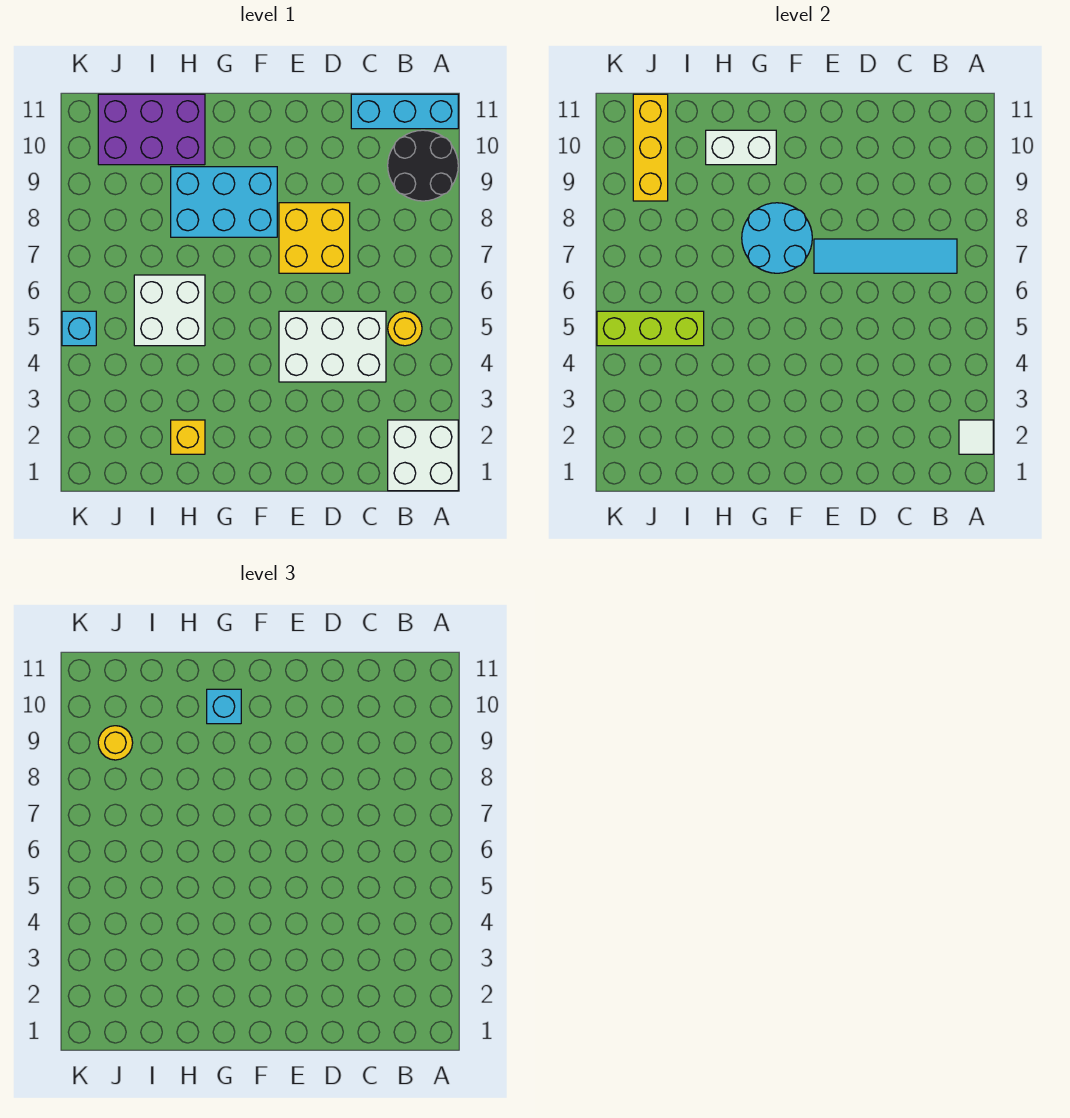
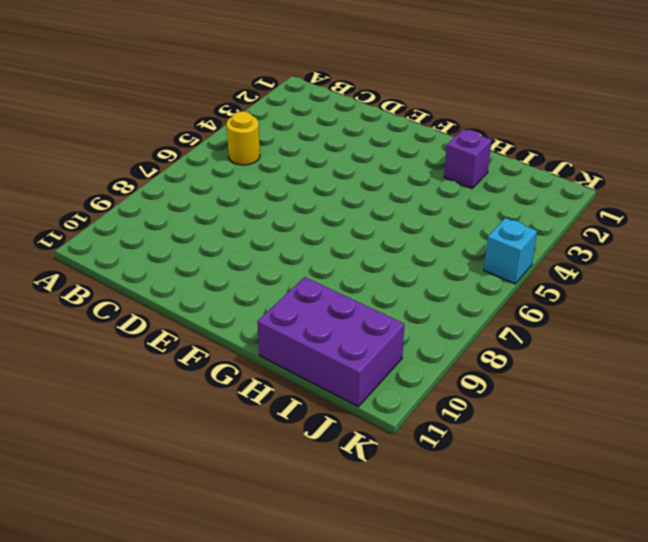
purple brick H2 level 1 -> yellow brick H2 level 1
none -> white brick A1:B2 level 1
none -> black round brick A9:B10 level 1
none -> cyan brick A11:C11 level 1

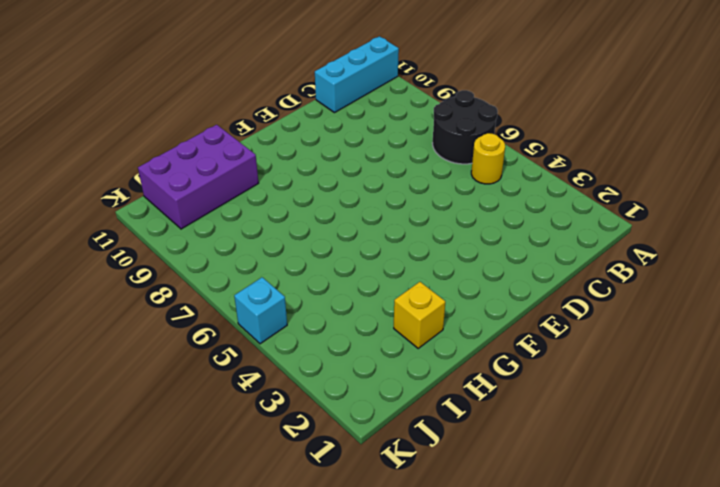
black round brick A6:B7 level 1 -> black round brick A9:B10 level 1
none -> white brick A1:B2 level 1
none -> white brick C4:E5 level 1
none -> yellow brick D7:E8 level 1

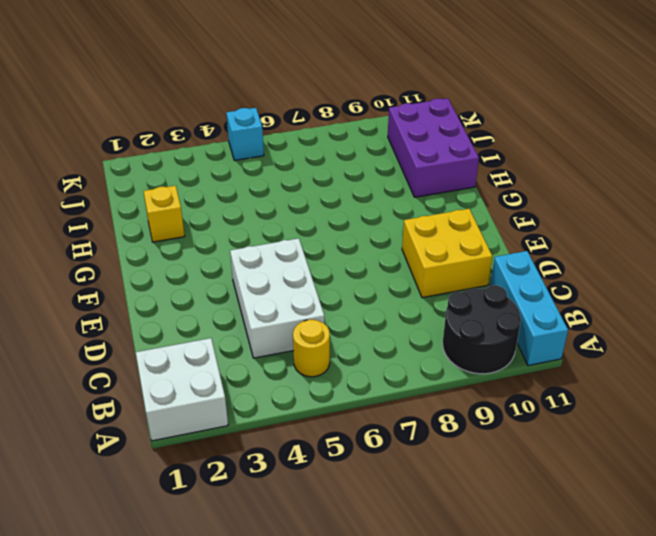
yellow brick D9:E10 level 1 -> yellow brick D7:E8 level 1
none -> cyan brick F8:H9 level 1
none -> white brick H5:I6 level 1
none -> white tile A2 level 2

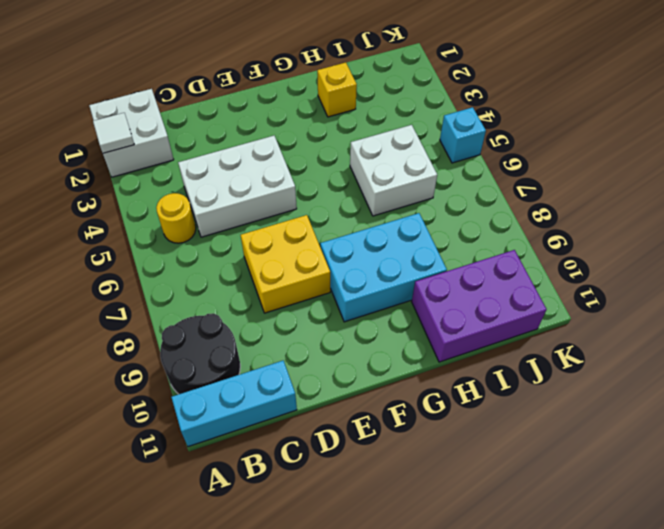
none -> cyan tile B7:E7 level 2
none -> cyan round brick F7:G8 level 2
none -> white brick G10:H10 level 2

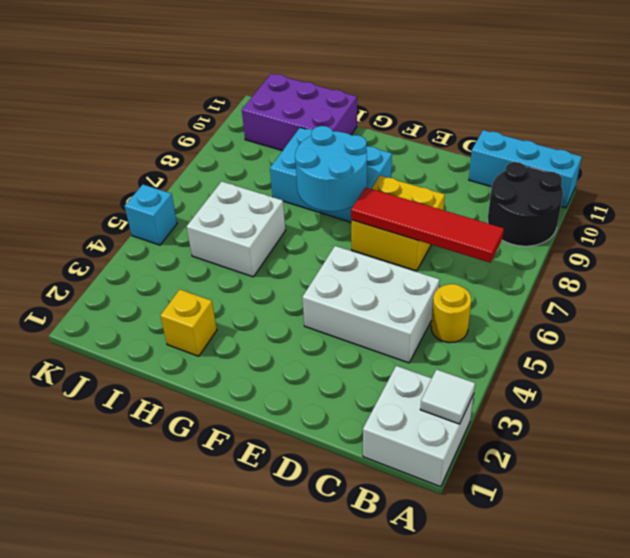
red tile B7:E7 level 2 -> cyan tile B7:E7 level 2
none -> white brick G10:H10 level 2
none -> lime brick I5:K5 level 2
none -> yellow brick J9:J11 level 2

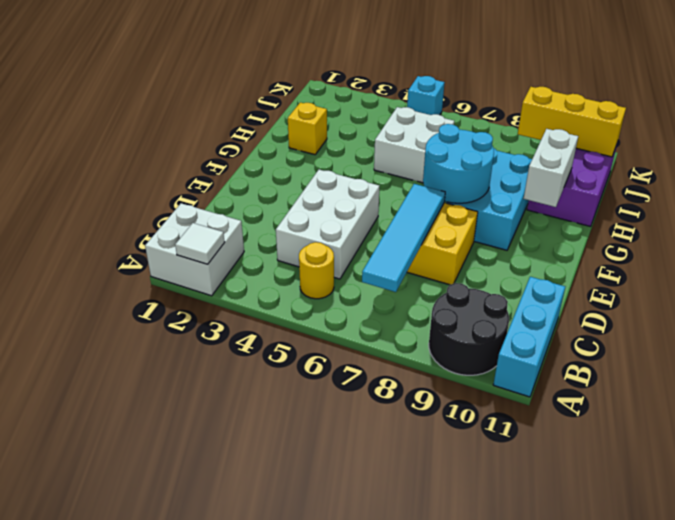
none -> lime brick I5:K5 level 2
none -> cyan brick G10 level 3
none -> yellow round brick J9 level 3

